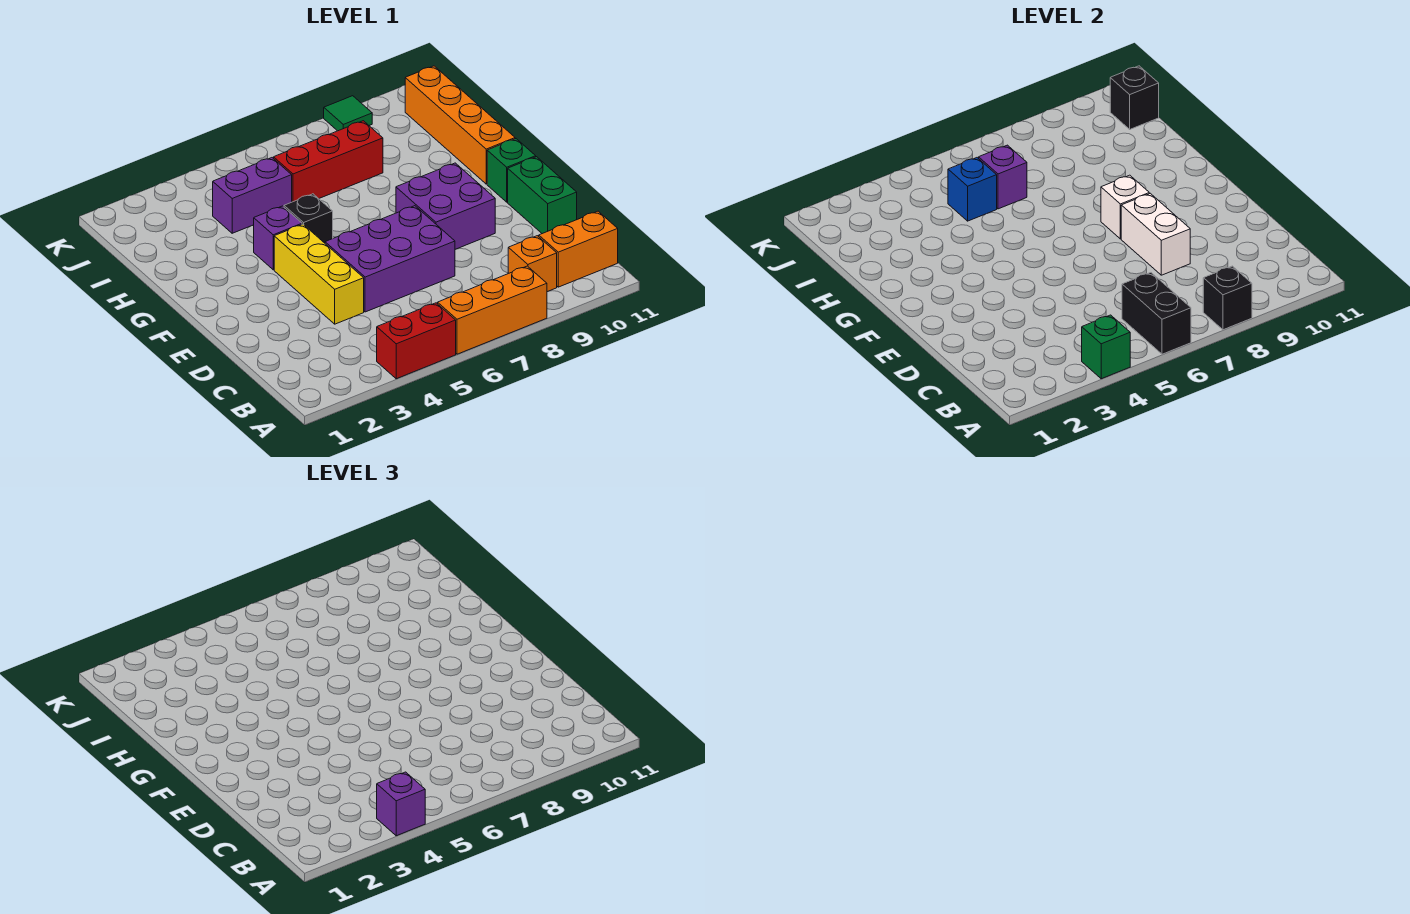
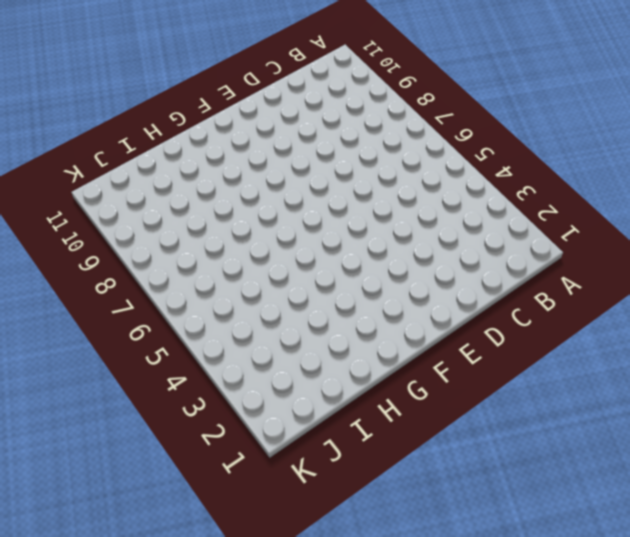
none -> red brick A4:A5 level 1
none -> orange brick A6:A8 level 1
none -> orange brick B9 level 1

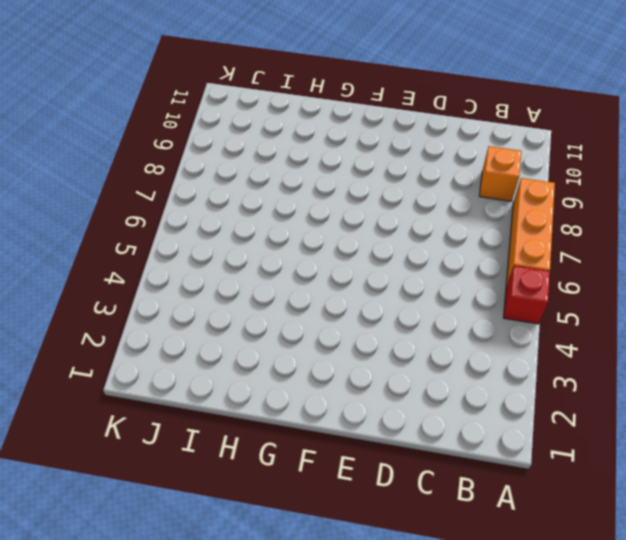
red brick A5 level 1 -> red brick A4:A5 level 1
none -> orange brick B10:B11 level 1
none -> yellow brick D4:F4 level 1
none -> purple brick D5:E7 level 1

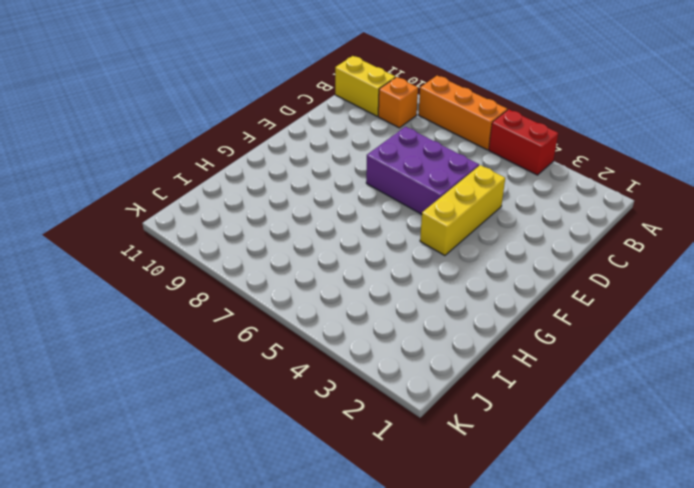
yellow brick B10:B11 level 1 -> orange brick B10:B11 level 1
none -> green brick D11:E11 level 1
none -> purple brick E8:F9 level 1
none -> green brick F11 level 1

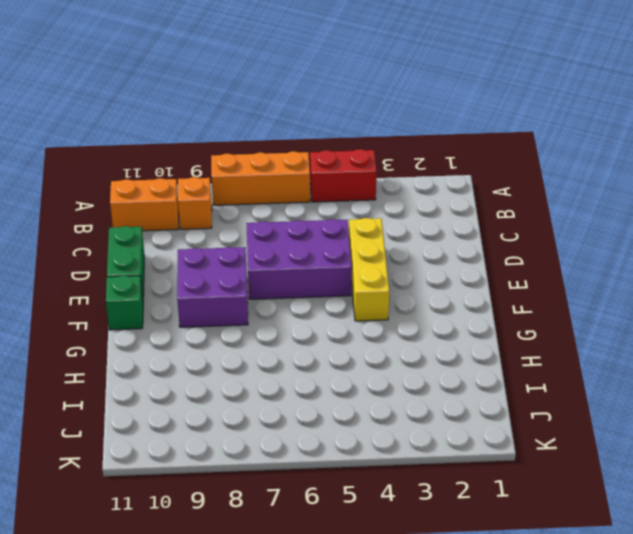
none -> purple brick G4 level 1
none -> black brick G5 level 1
none -> orange brick G11:J11 level 1

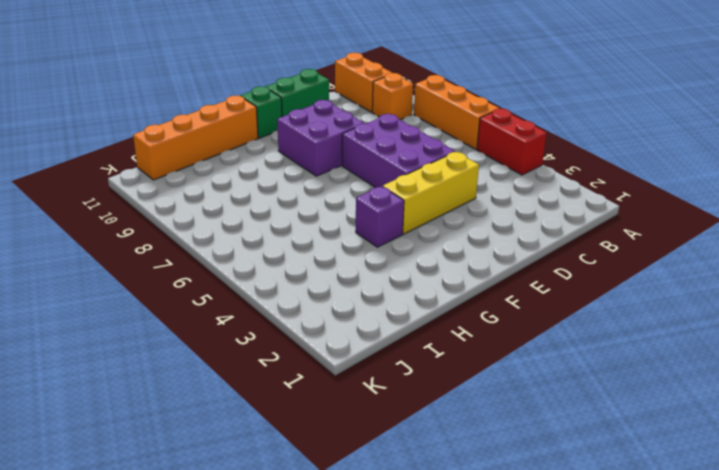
none -> black brick G5 level 1
none -> purple brick I4:I5 level 1
none -> red brick I6:I8 level 1

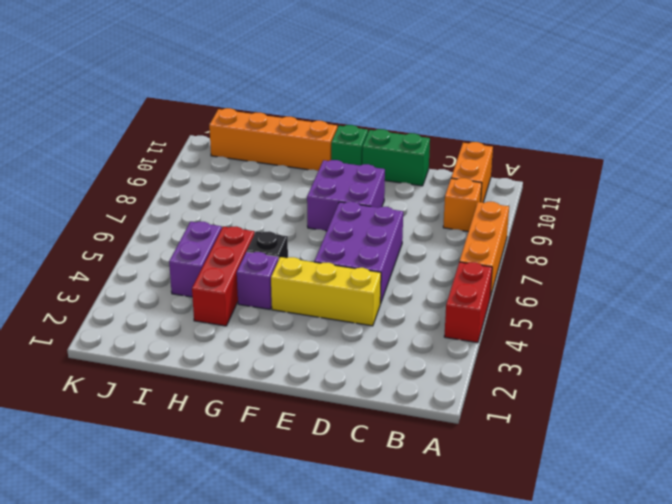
red brick H3:H5 level 1 -> red brick I6:I8 level 1
none -> green tile K9 level 1
none -> green brick A4 level 2
none -> black brick A6:B6 level 2

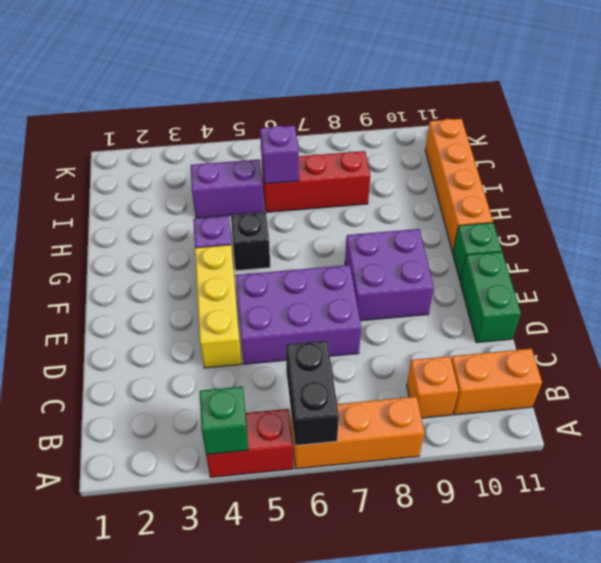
none -> green tile K9 level 1
none -> black brick A8 level 2
none -> white brick D8:E8 level 2

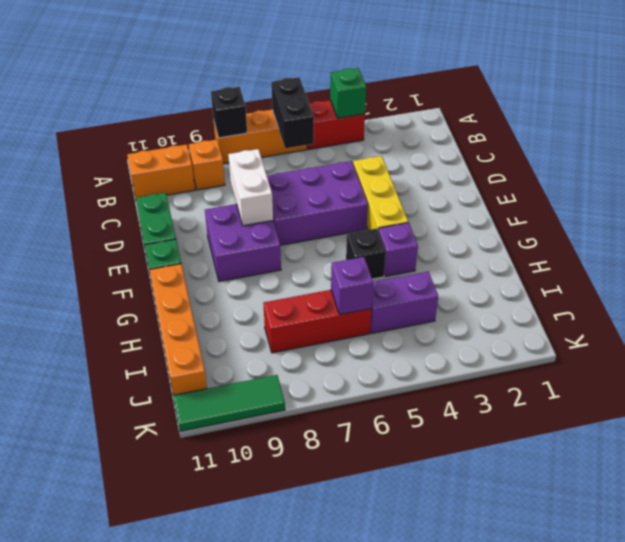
green tile K9:K11 level 1 -> green tile K9 level 1
none -> white brick F8 level 2
none -> blue brick I5 level 2
none -> black brick J11 level 2

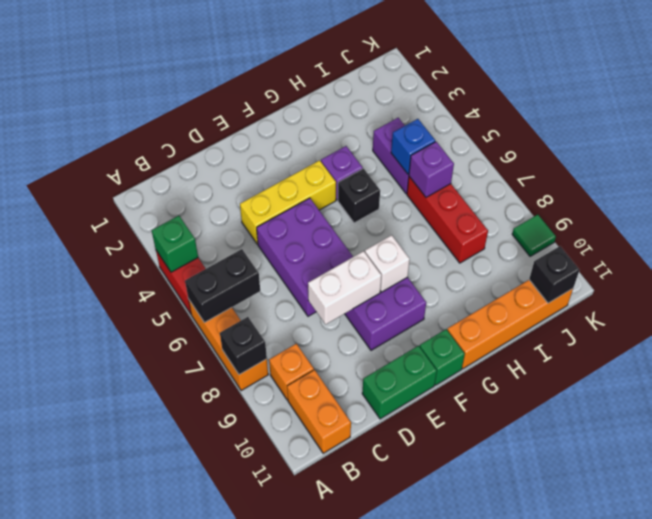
none -> purple brick A4 level 3

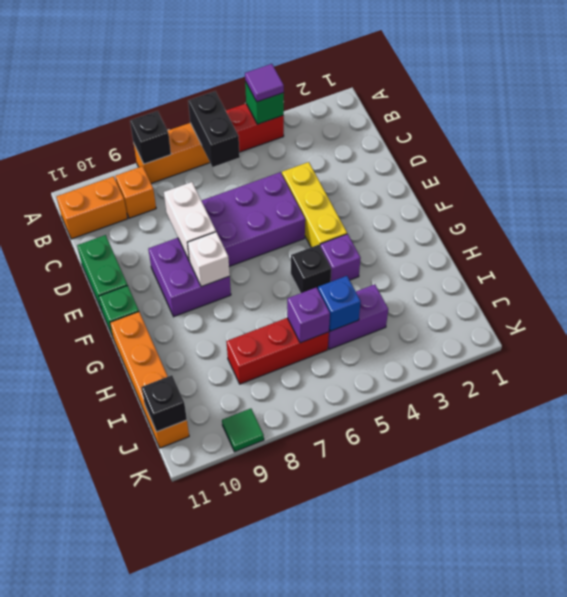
purple tile A4 level 3 -> purple brick A4 level 3

